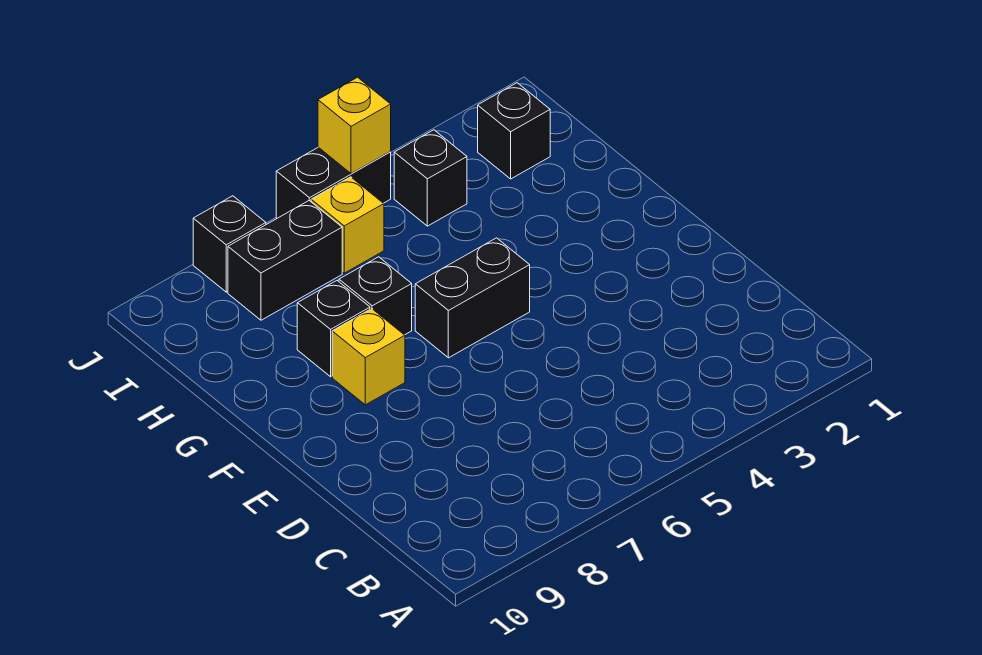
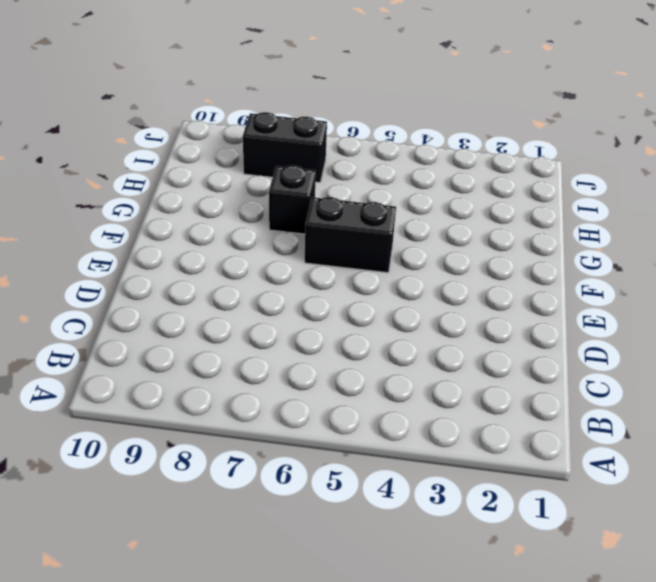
none -> yellow brick F8 level 1
none -> black brick G8 level 1

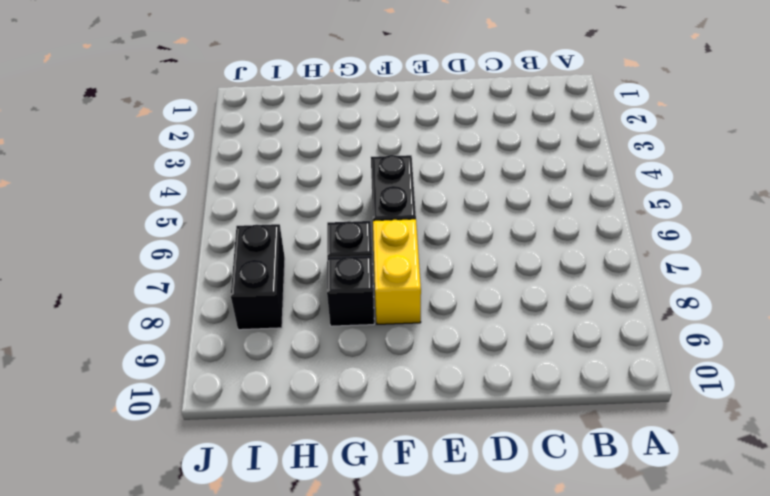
yellow brick F7:F8 level 1 -> yellow brick F8 level 1
none -> black brick I2 level 1
none -> black brick I4 level 1

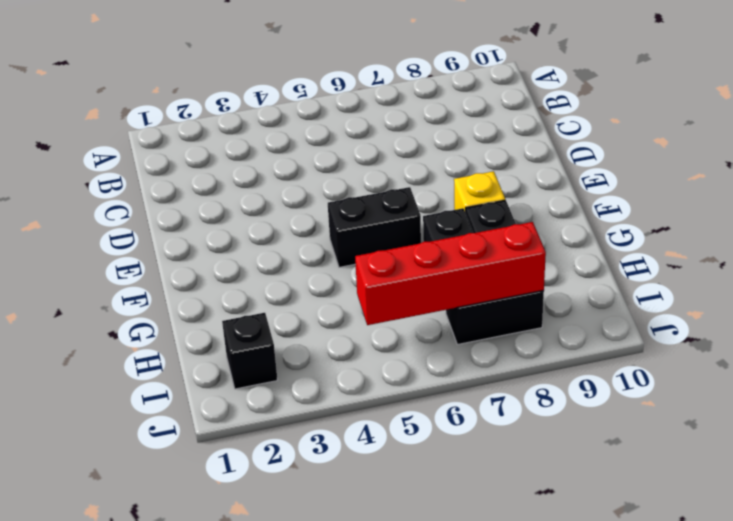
red brick I5:I8 level 2 -> none
none -> black brick I4 level 1
none -> yellow brick I6 level 1

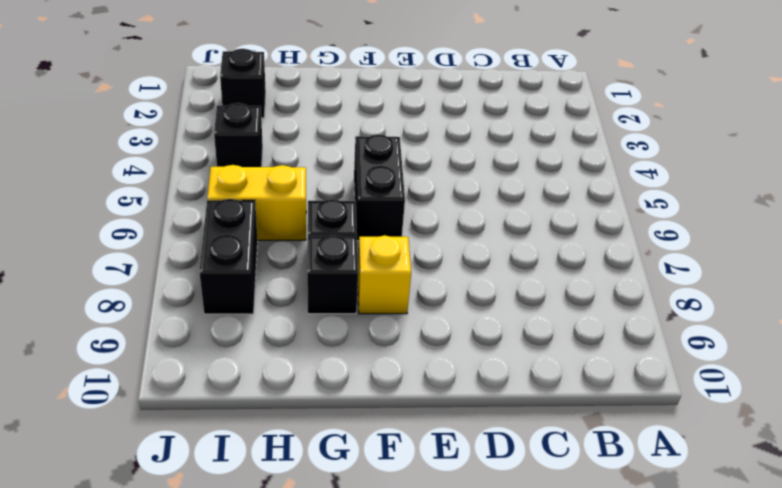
yellow brick H6:I6 level 1 -> yellow brick I6 level 1
none -> black brick J5:J6 level 1
none -> black brick J8 level 1

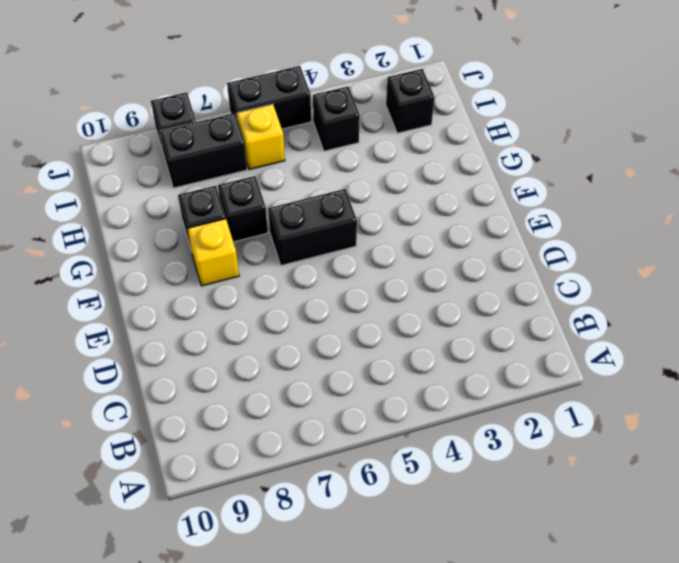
none -> yellow brick J5 level 2

